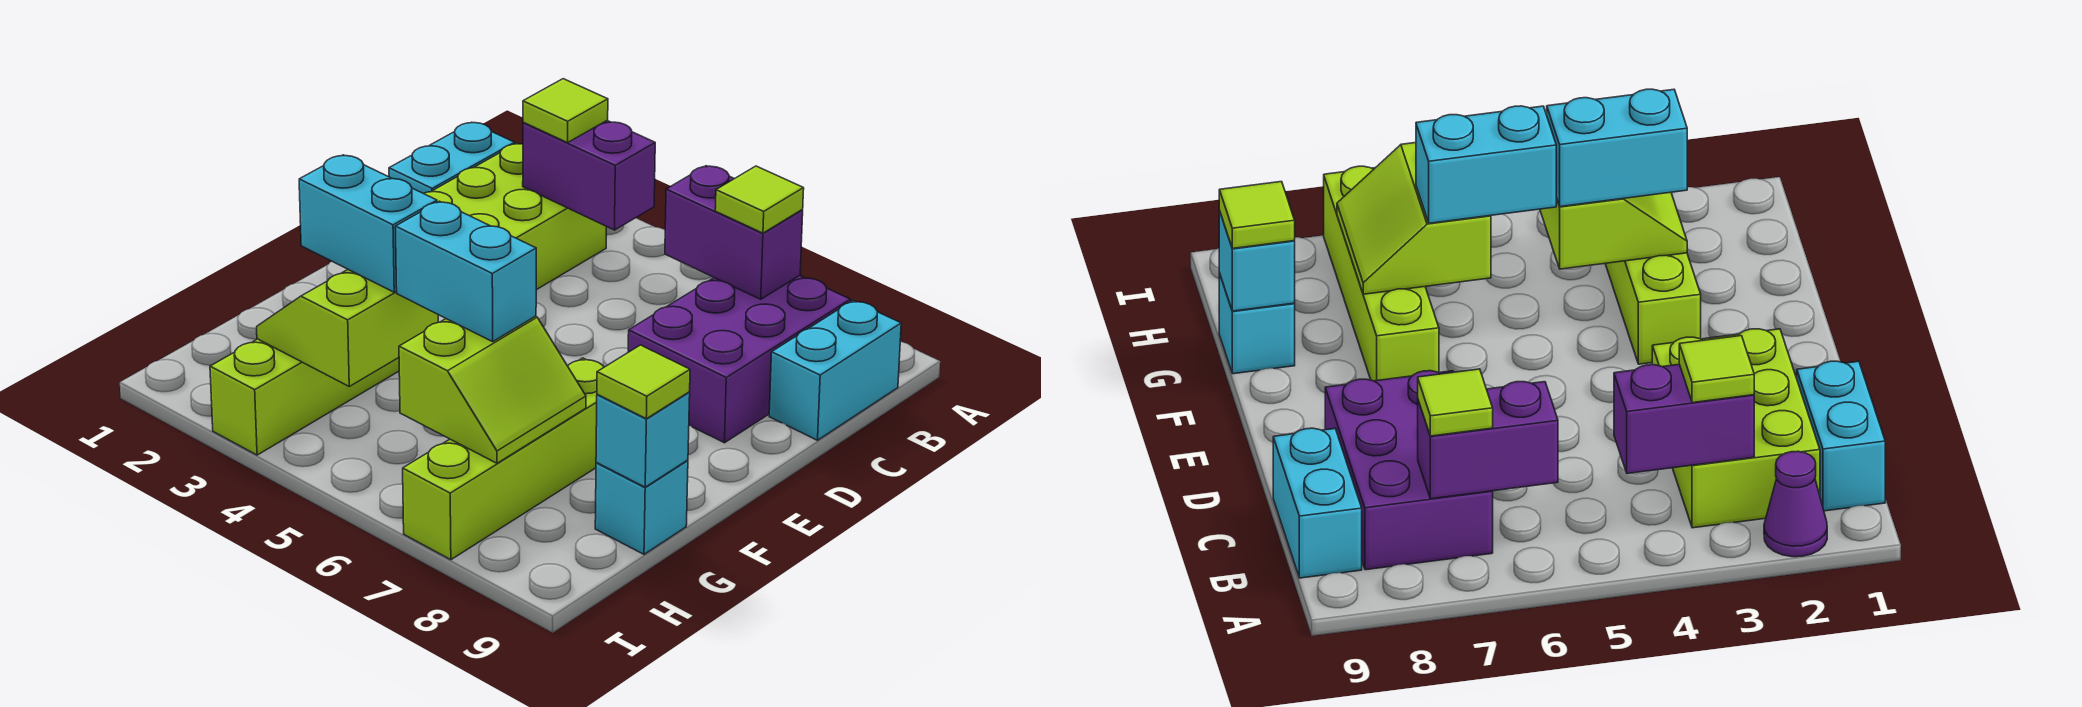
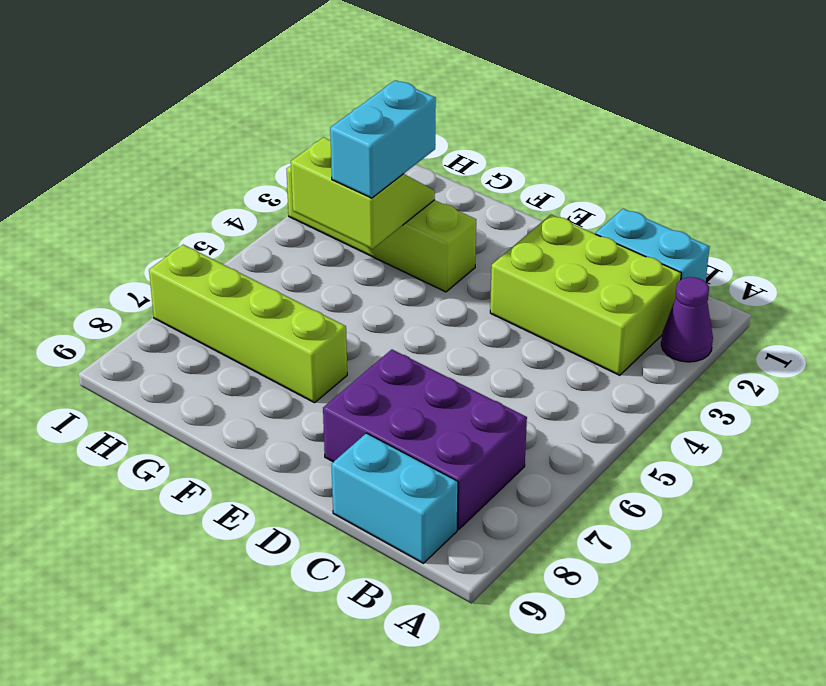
none -> cyan brick G9 level 1
none -> purple brick B3:B4 level 2
none -> purple brick B6:B7 level 2

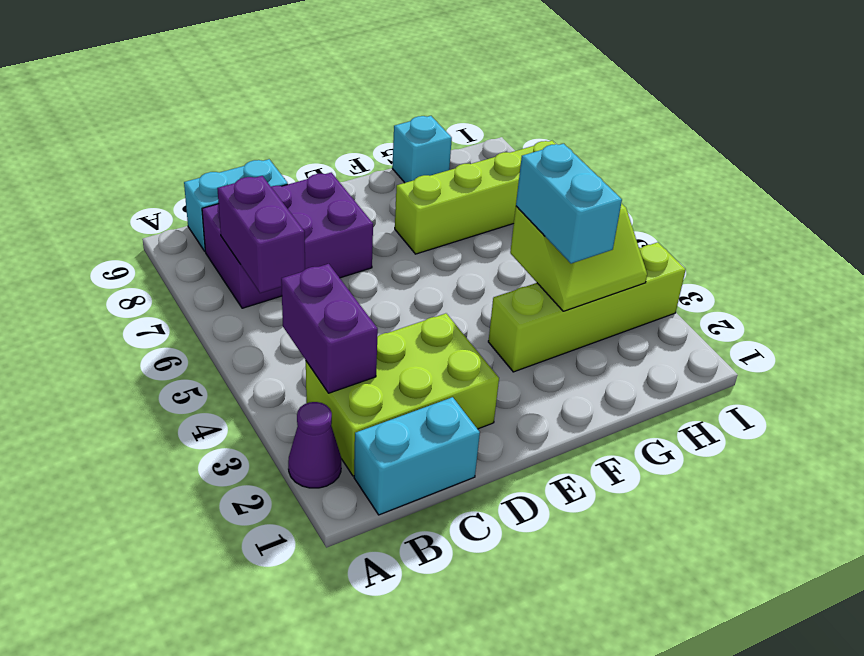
none -> lime slope G6:H7 level 2 top 6
none -> cyan brick G9 level 2
none -> lime tile B3 level 3

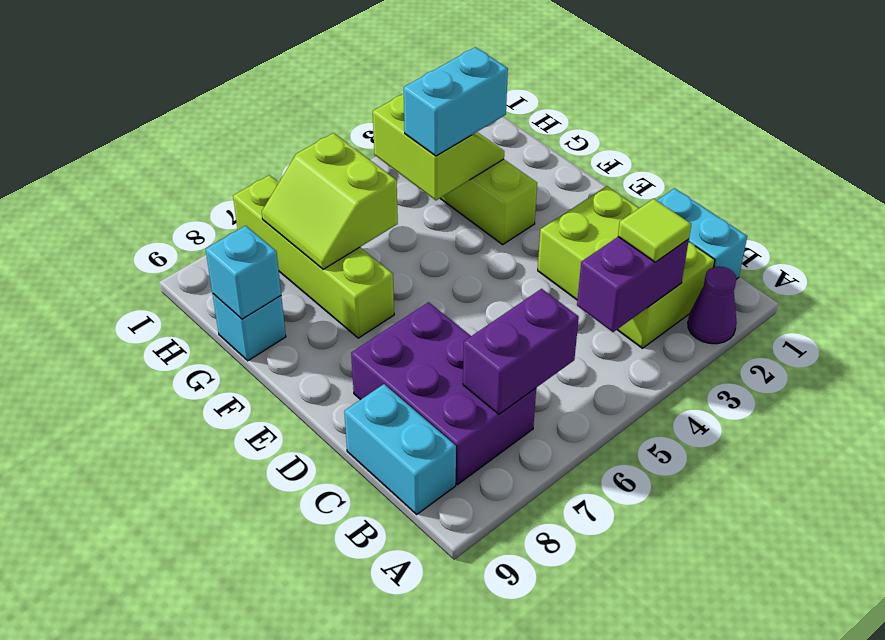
none -> lime tile B7 level 3
none -> cyan brick G5:G6 level 3
none -> lime tile G9 level 3

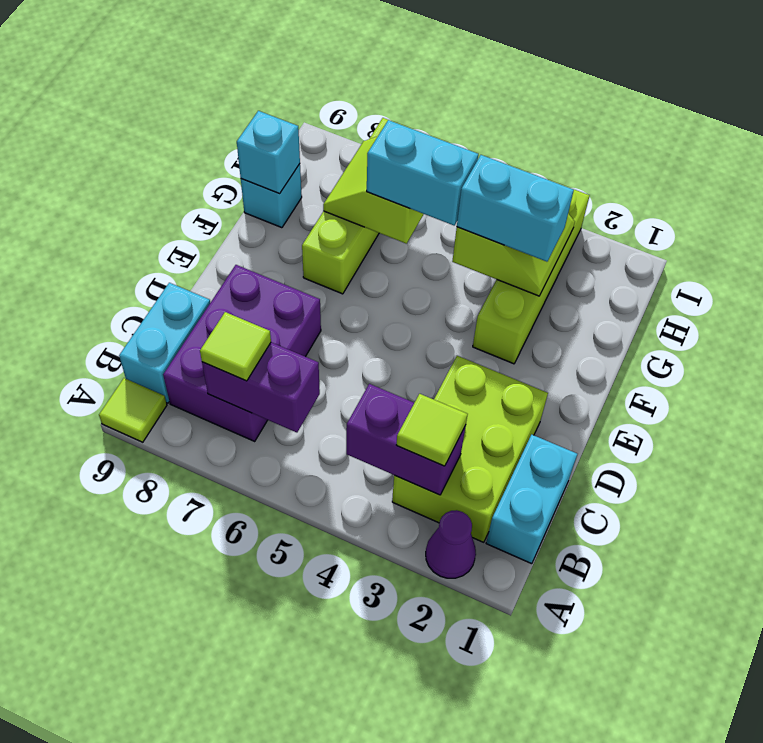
lime tile A9 level 1 -> lime tile G9 level 3

